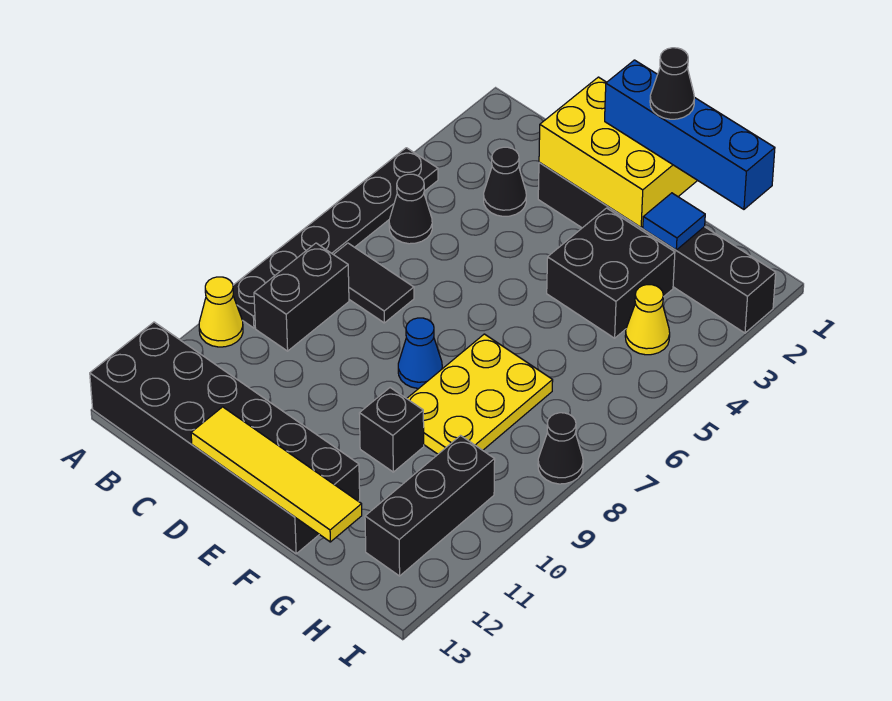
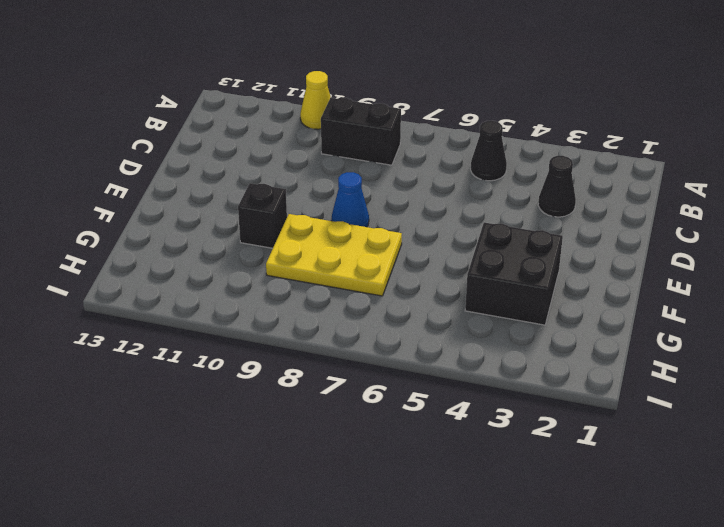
none -> black plate A4:A9 level 1
none -> black brick A12:F13 level 1
none -> black tile B7:C7 level 1

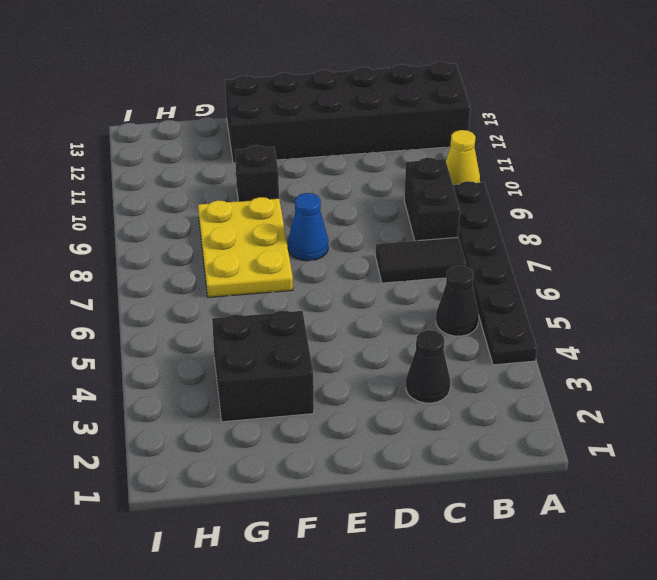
none -> black brick D2:I2 level 1
none -> yellow cone H4 level 1
none -> black brick H10:H12 level 1

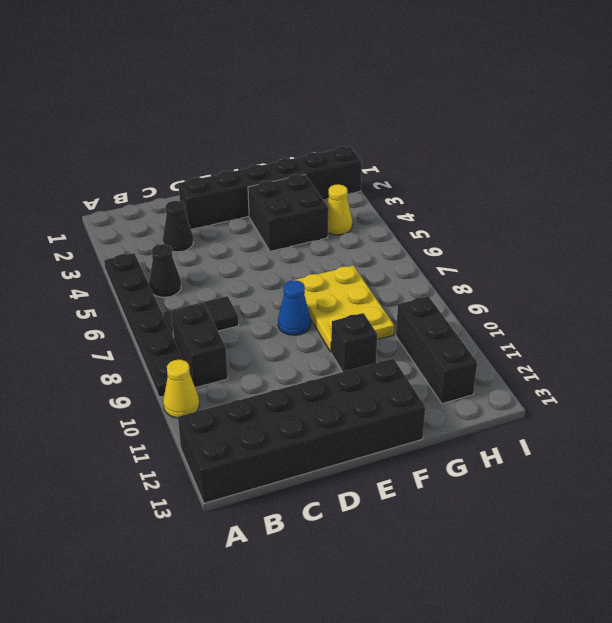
none -> black cone I8 level 1
none -> yellow brick D1:F2 level 2
none -> yellow tile D13:G13 level 2

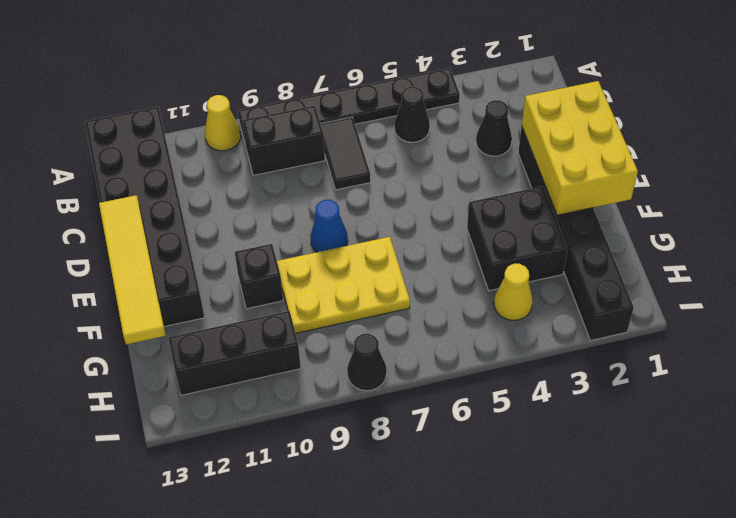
none -> blue tile G2 level 2
none -> blue brick E1:H1 level 3
none -> black cone F1 level 4

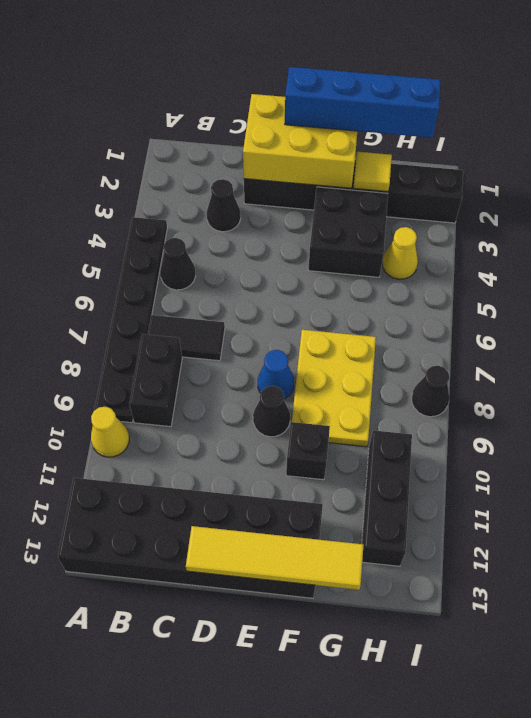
black cone E9 level 1 -> black cone F1 level 4
yellow tile G2 level 2 -> blue tile G2 level 2

